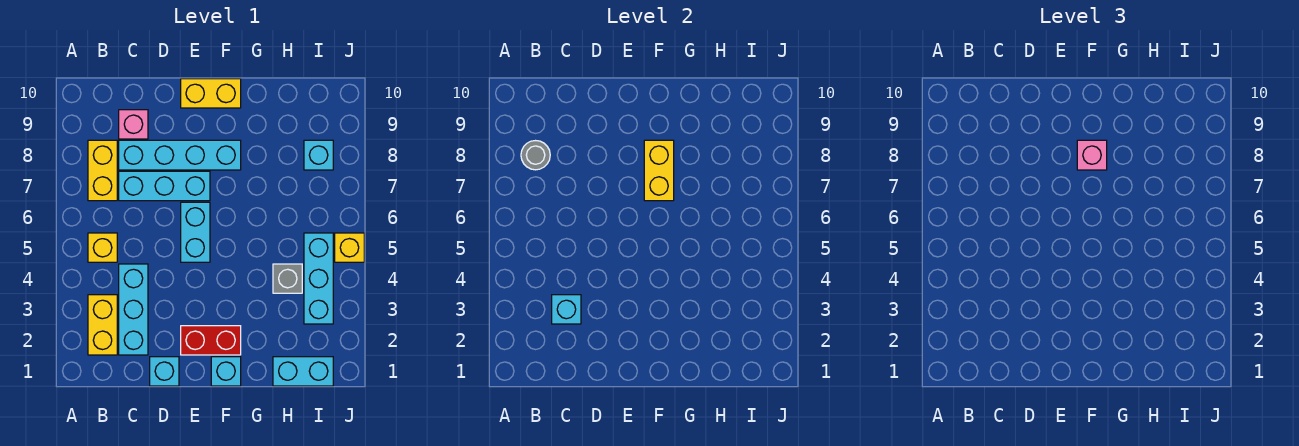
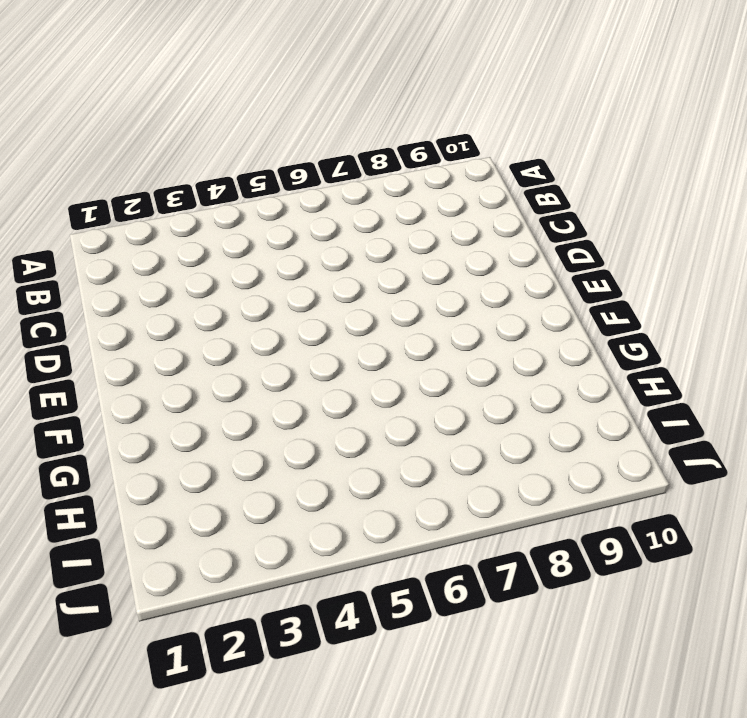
none -> yellow brick B2:B3 level 1
none -> yellow brick B5 level 1
none -> yellow brick B7:B8 level 1

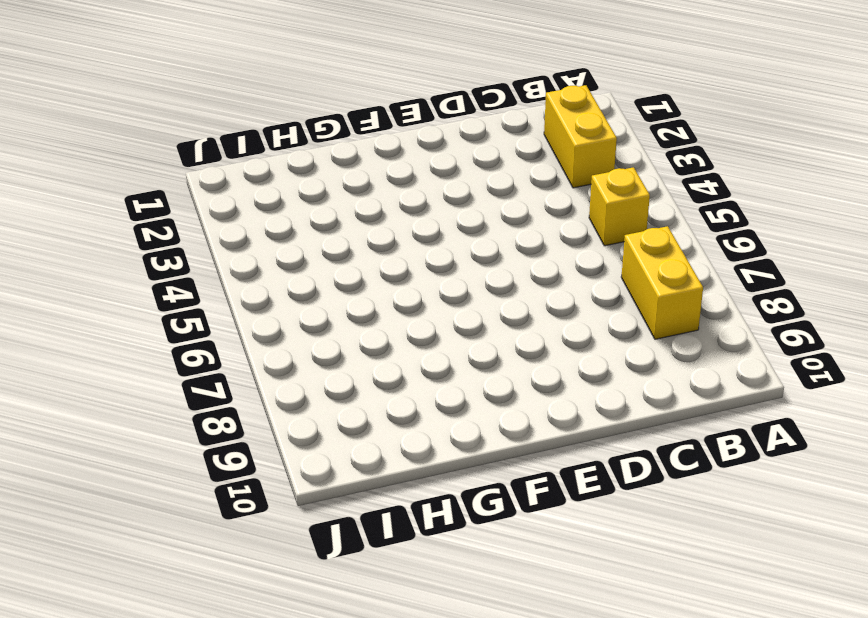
none -> cyan brick C2:C4 level 1
none -> cyan brick C7:E7 level 1
none -> cyan brick C8:F8 level 1

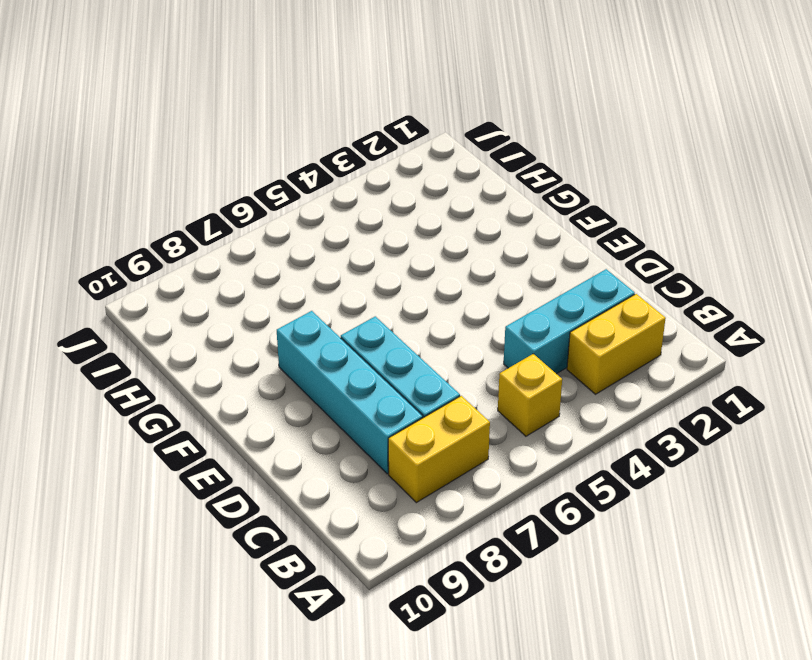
none -> pink brick C9 level 1
none -> cyan brick D1 level 1
none -> red brick E2:F2 level 1

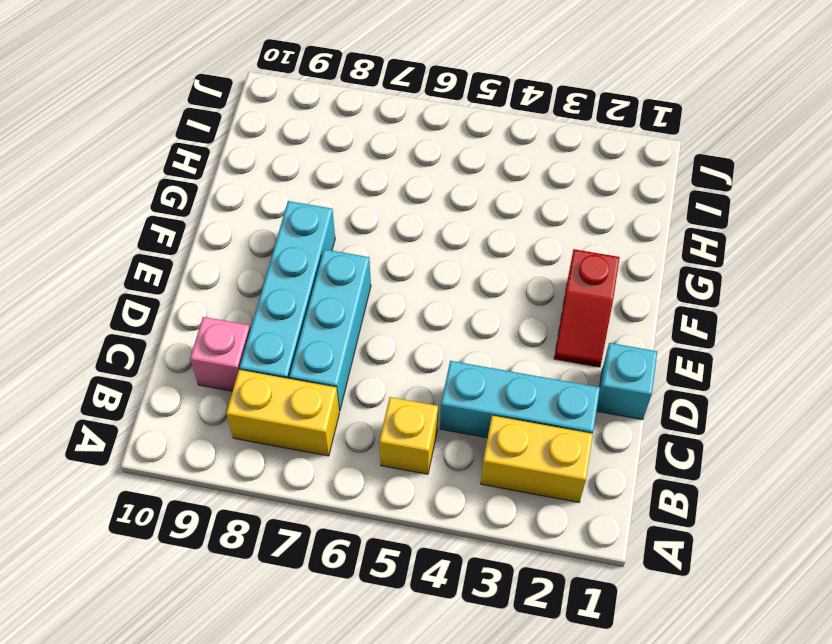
red slope E2:F2 level 1 top F -> red brick E2:F2 level 1
none -> cyan brick E5:E6 level 1
none -> yellow brick E10:F10 level 1
none -> cyan brick F1 level 1

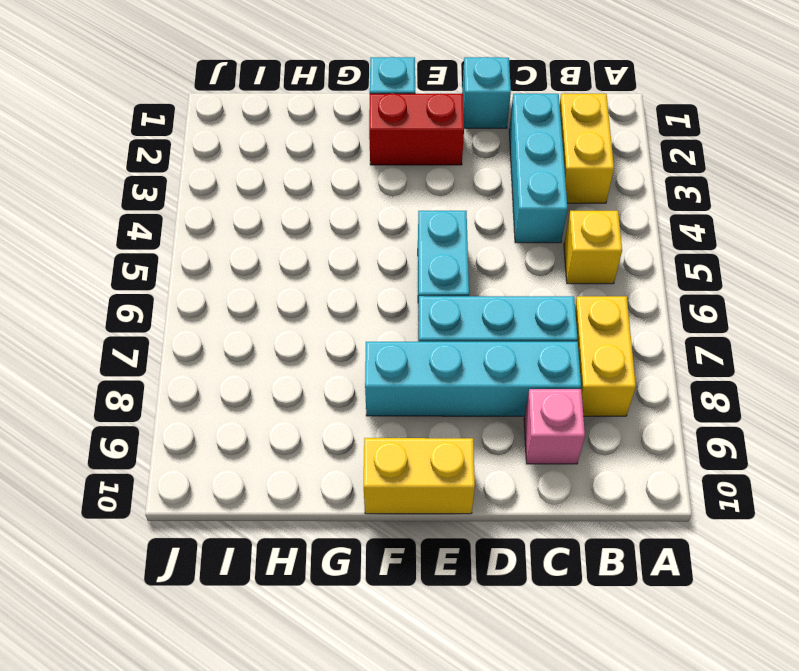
none -> cyan brick H1:I1 level 1
none -> grey brick H4 level 1
none -> cyan brick I3:I5 level 1

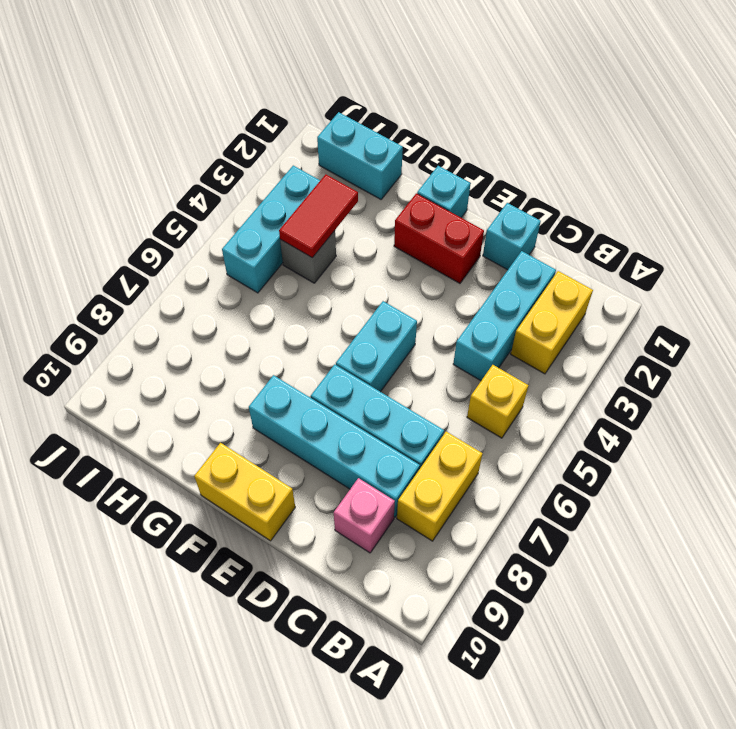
red tile H3:H4 level 2 -> none
none -> cyan brick I8 level 1
none -> yellow brick J5 level 1
none -> grey round brick B8 level 2

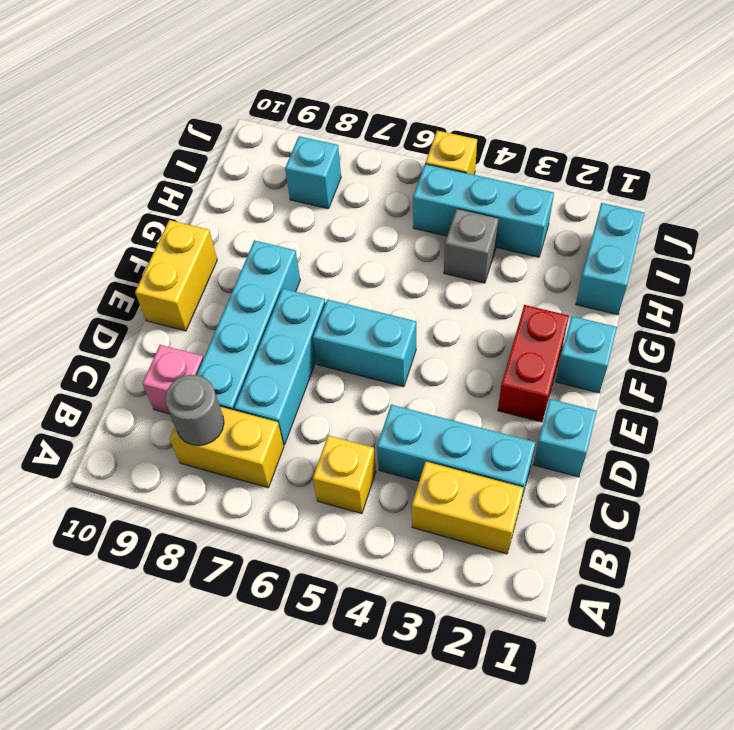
none -> cyan brick C3 level 2
none -> yellow brick F7:F8 level 2
none -> pink brick F8 level 3

